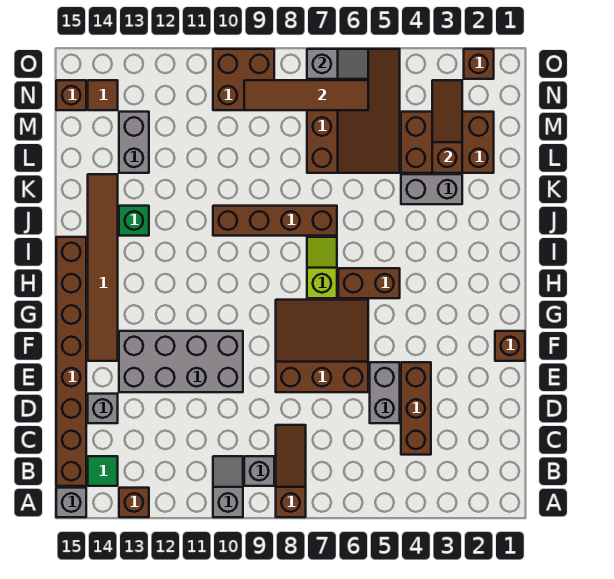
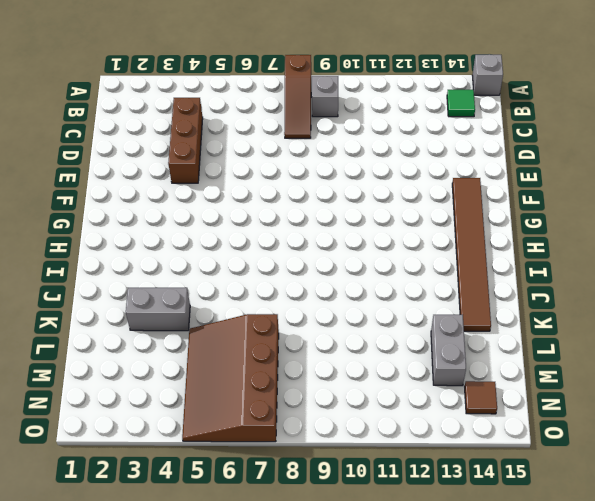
none -> grey slope A10:B10 level 1 top A
none -> brown brick A13 level 1
none -> brown brick B15:I15 level 1

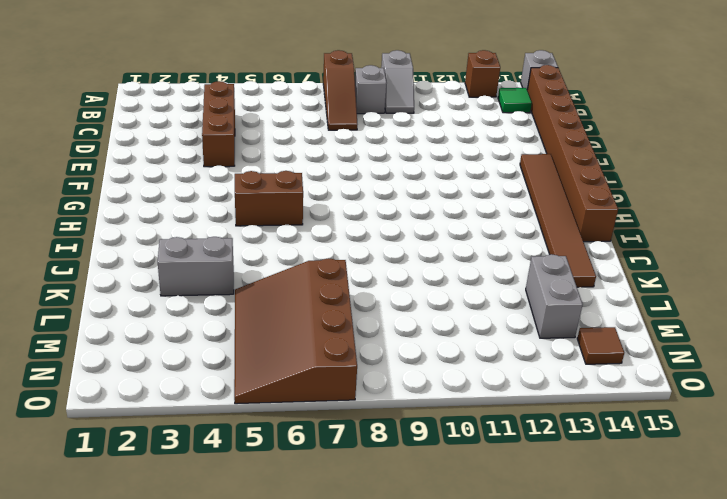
none -> grey brick D5:E5 level 1
none -> grey brick D14 level 1
none -> brown slope E6:G8 level 1 top E

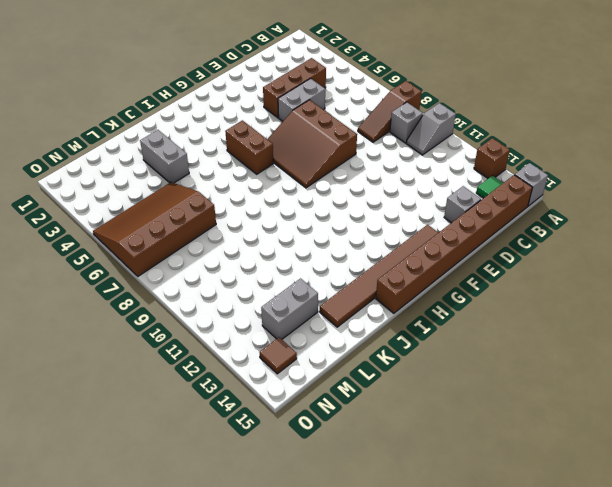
none -> grey brick E10:F13 level 1
none -> brown brick F1 level 1
none -> lime slope H7:I7 level 1 top H

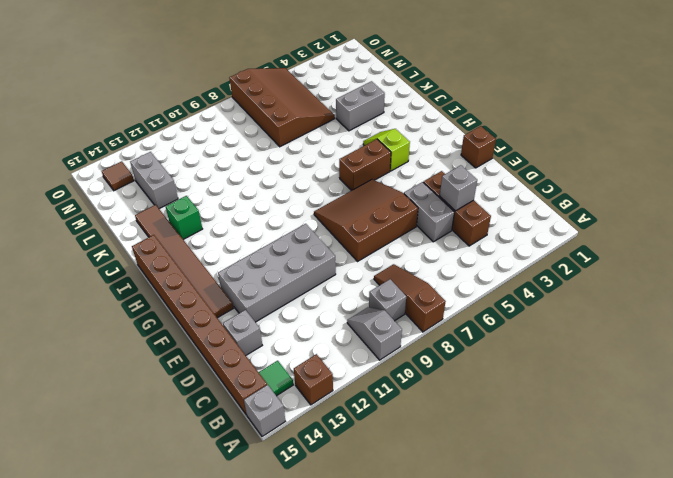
grey brick D4 level 2 -> none
lime slope H4:I4 level 1 top H -> lime slope H7:I7 level 1 top H
none -> brown brick J7:J10 level 1
none -> brown brick L2:M4 level 1
none -> brown brick N9:O10 level 1

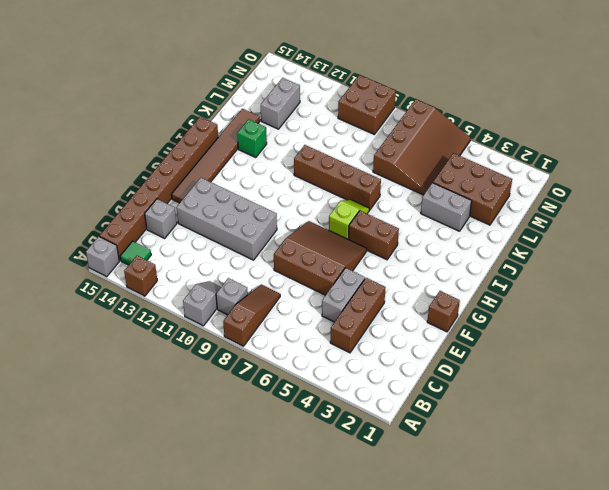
none -> brown tile N14 level 1
none -> brown brick N15 level 1
none -> brown brick O2 level 1

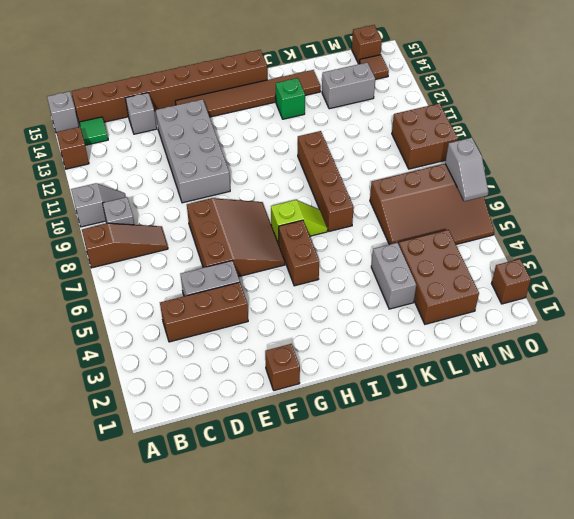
none -> brown slope L3:N3 level 2 top L
none -> brown tile N6:N9 level 2

